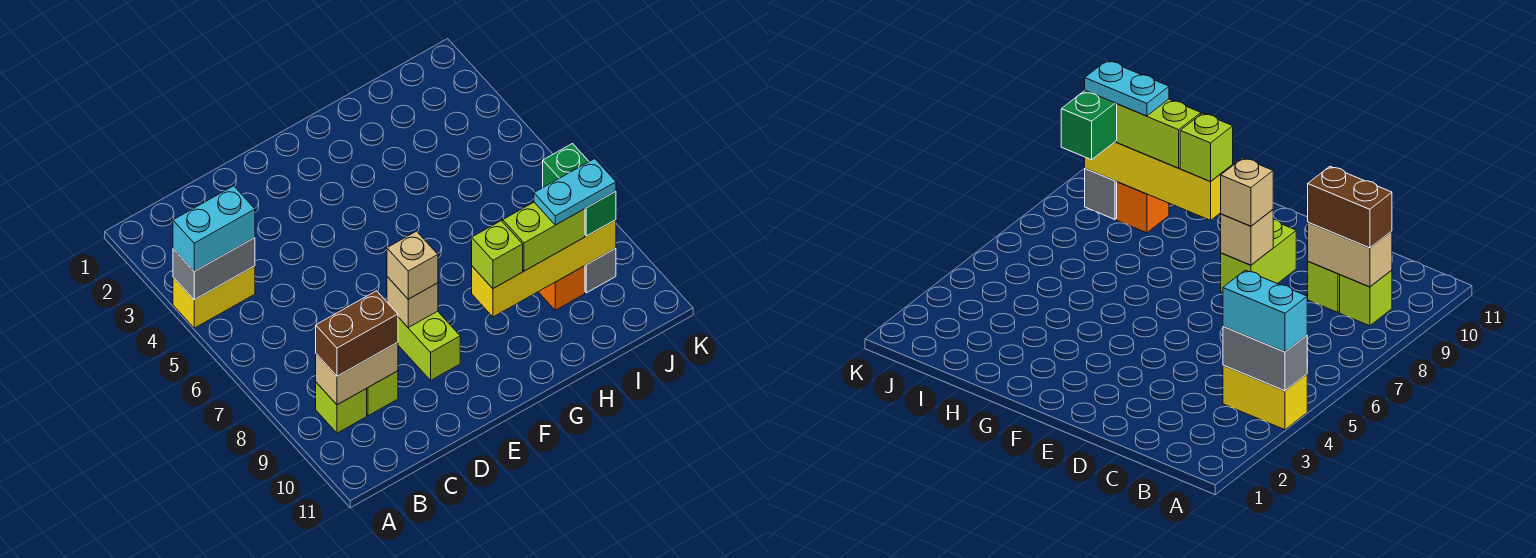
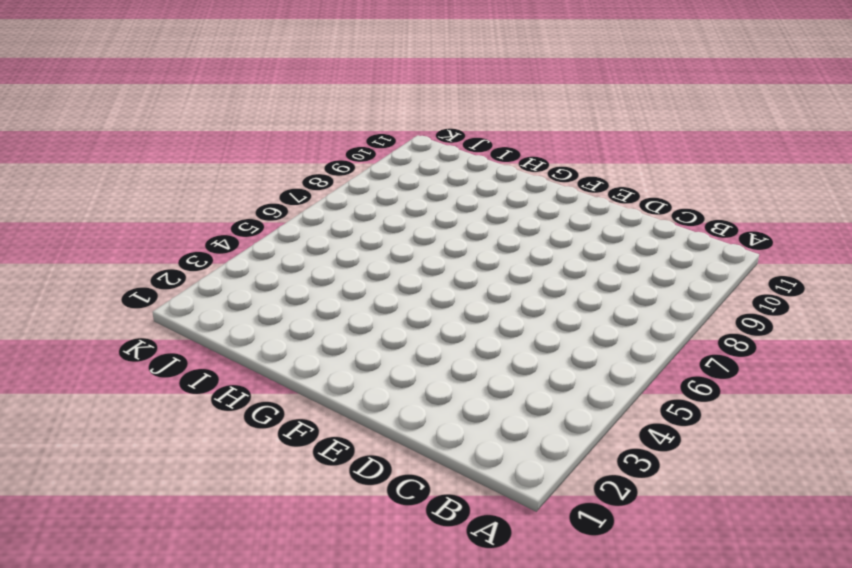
none -> yellow brick A4:B4 level 1
none -> lime brick B9 level 1
none -> lime brick C9 level 1

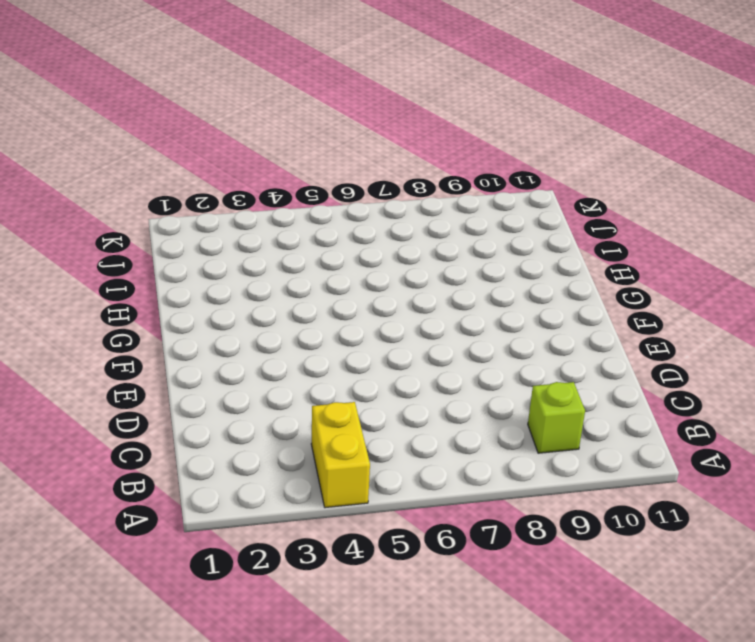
none -> lime brick C9 level 1
none -> lime brick E8:E9 level 1
none -> orange brick I9 level 1

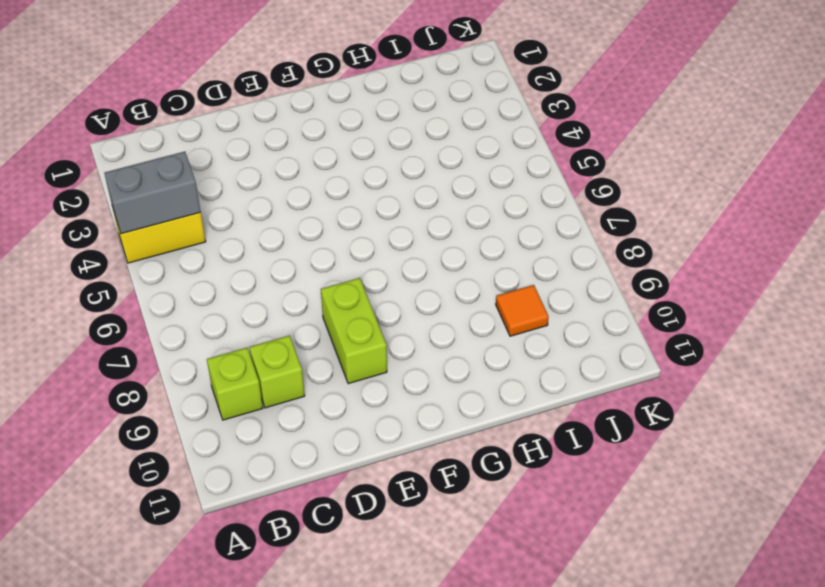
orange tile I9 level 1 -> orange brick I9 level 1
none -> grey brick J9 level 1
none -> tan brick B9:C9 level 2
none -> tan brick E8 level 2

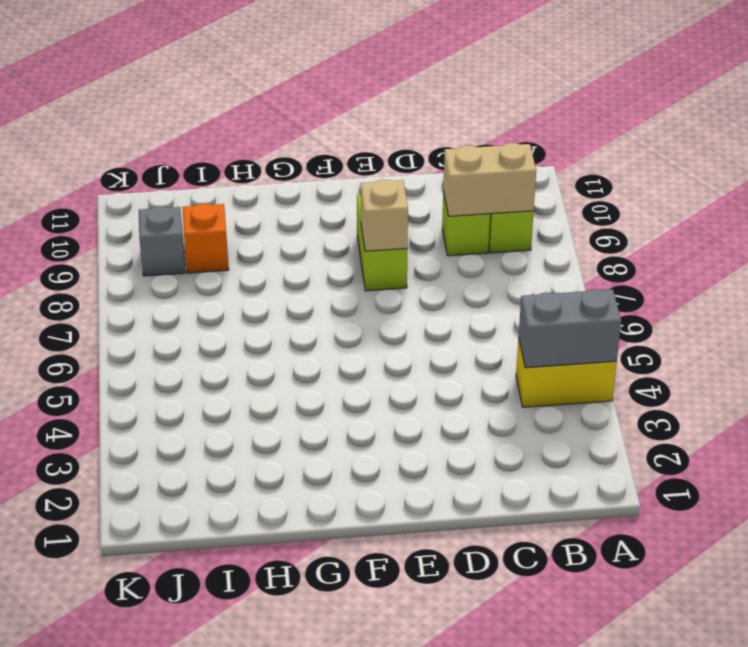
none -> yellow brick G9:J9 level 2
none -> cyan brick A4:B4 level 3
none -> brown brick B9:C9 level 3

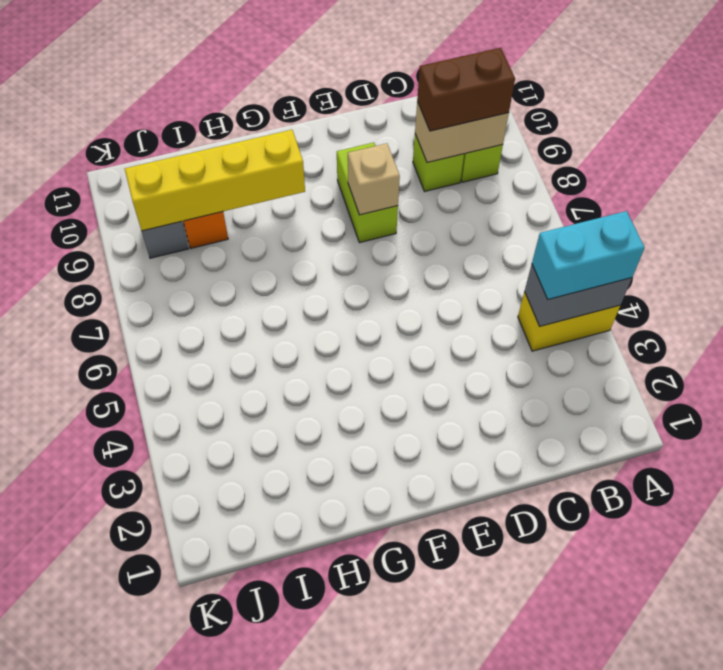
none -> tan brick E8 level 3
none -> lime brick G9 level 3
none -> lime brick H9:I9 level 3

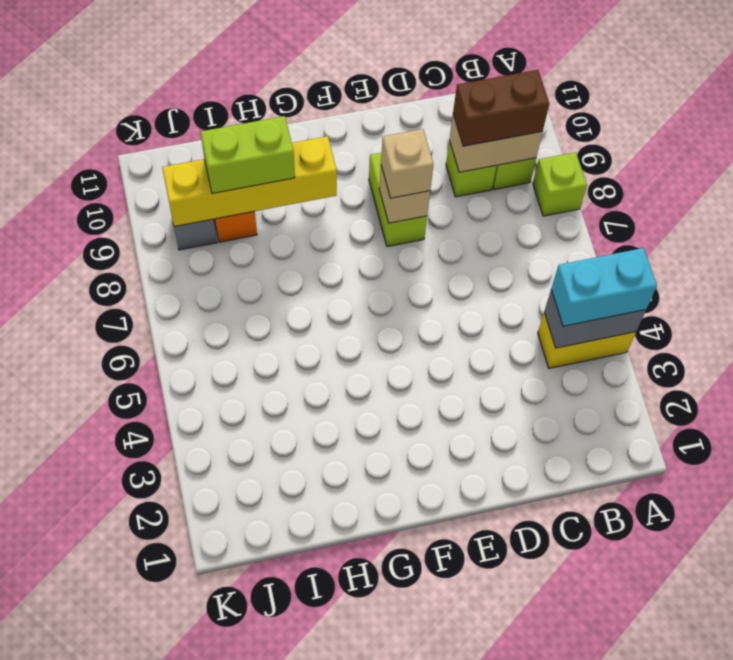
lime brick A8 level 1 -> lime brick G9 level 3
none -> green brick J8:J9 level 3
none -> cyan plate I9:J9 level 4

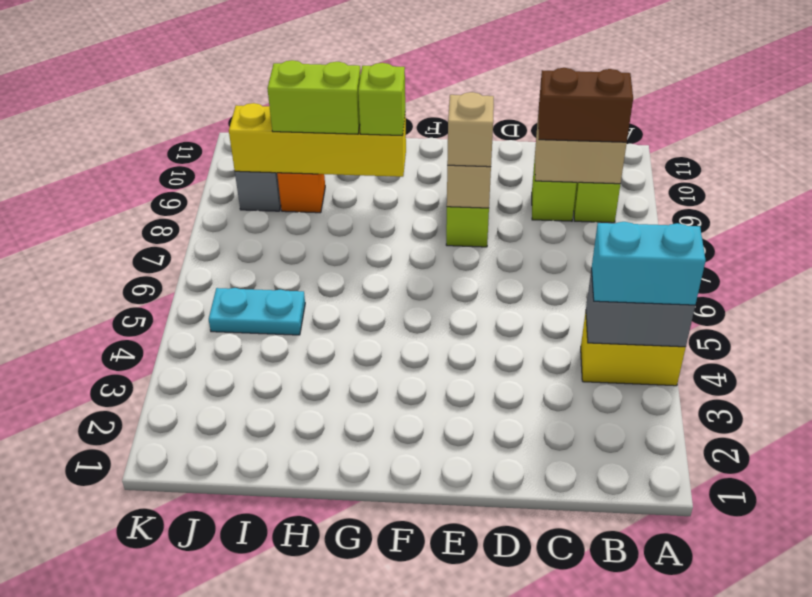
cyan plate I5:J5 level 1 -> cyan plate I9:J9 level 4
none -> green brick J8:J9 level 3

